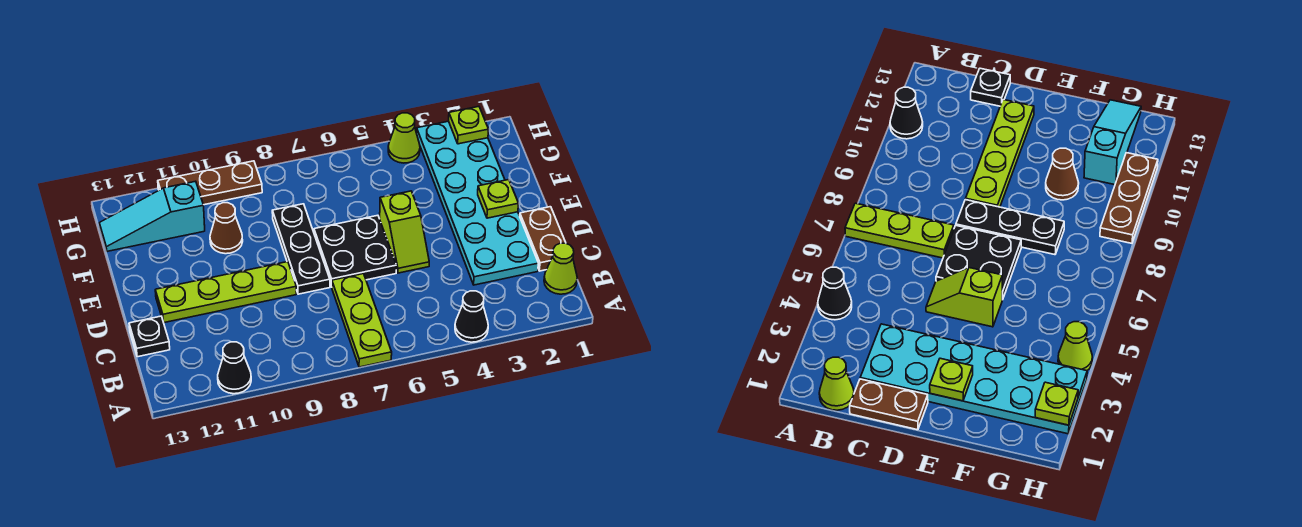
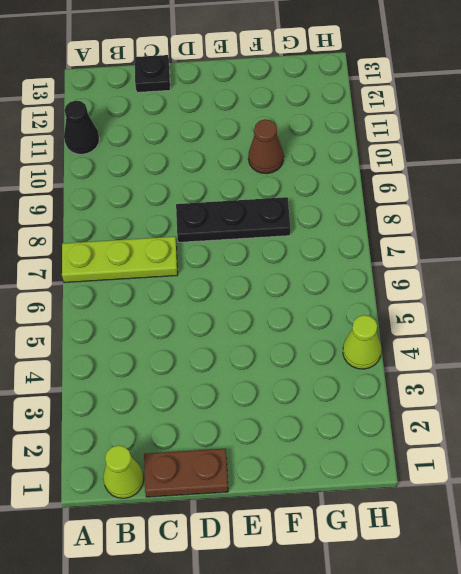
none -> black cone A4 level 1
none -> cyan plate C2:H3 level 1
none -> lime slope D5:E5 level 1 top E

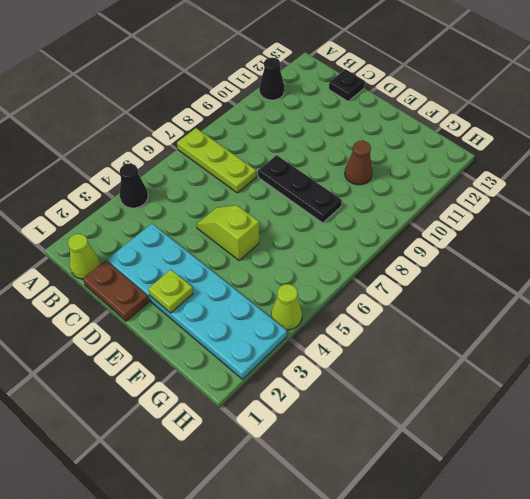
none -> black plate D6:E7 level 1
none -> lime plate D9:D12 level 1
none -> cyan slope G11:G13 level 1 top 11

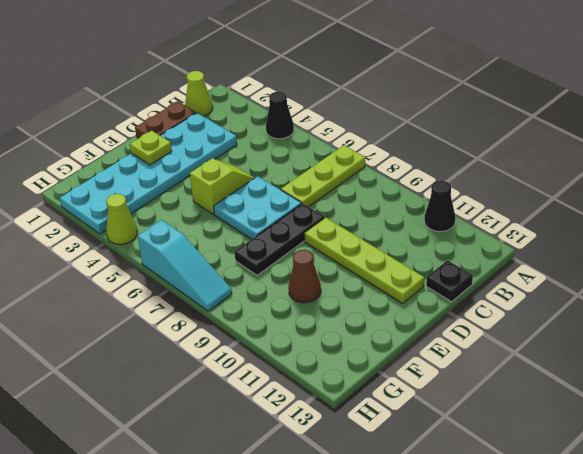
cyan plate D6:E7 level 1 -> black plate D6:E7 level 1
cyan slope H6:H8 level 1 top 6 -> cyan slope G11:G13 level 1 top 11
none -> brown plate H9:H11 level 1
none -> lime plate H2 level 2

